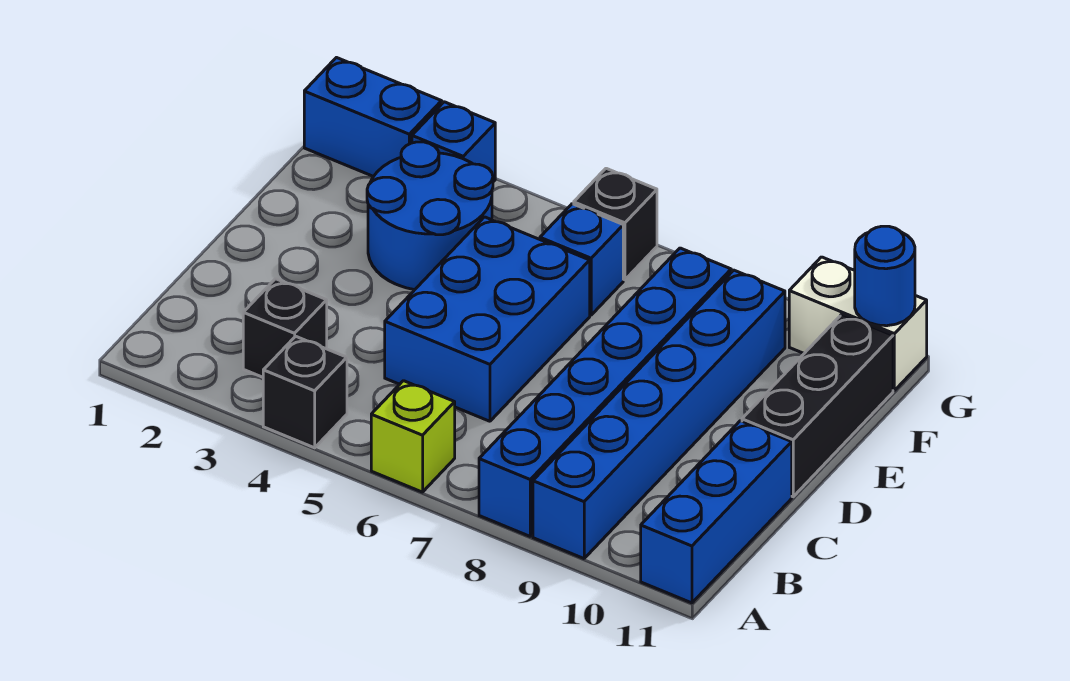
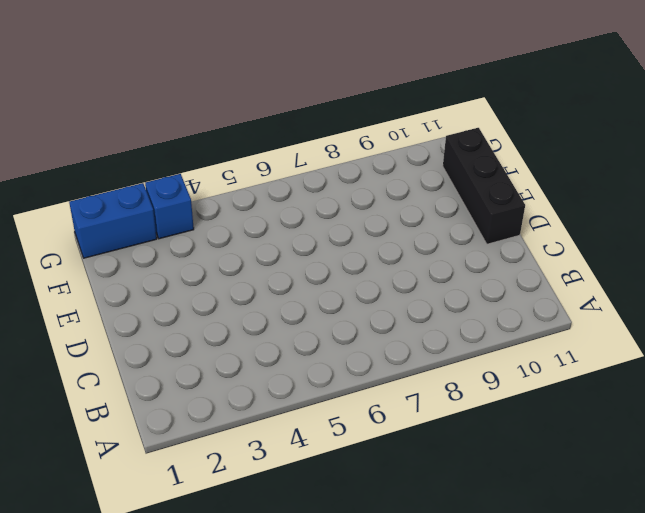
none -> black brick A4 level 1
none -> lime brick A6 level 1
none -> blue brick A8:F8 level 1

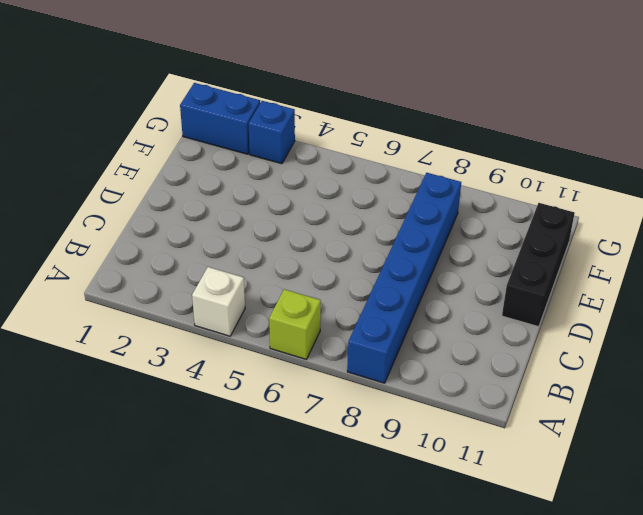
white brick A4 level 1 -> black brick A4 level 1
none -> blue brick A9:F9 level 1
none -> blue brick A11:C11 level 1
none -> black brick B3 level 1

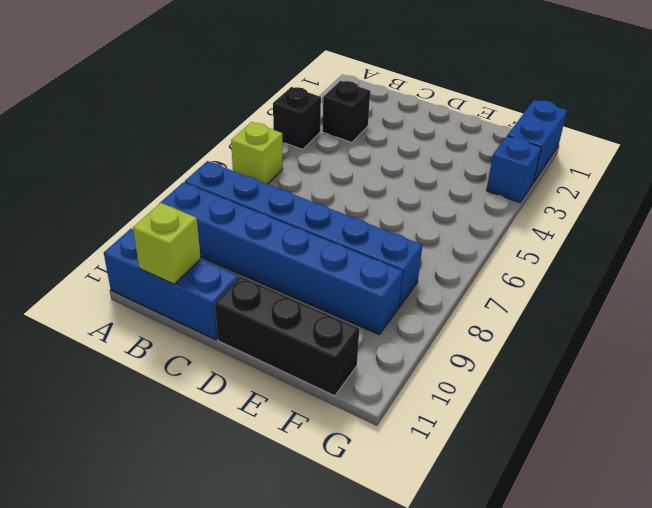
lime brick B11 level 2 -> none
none -> blue brick C5:E6 level 1
none -> blue round brick E3:F4 level 1
none -> blue brick F6 level 1

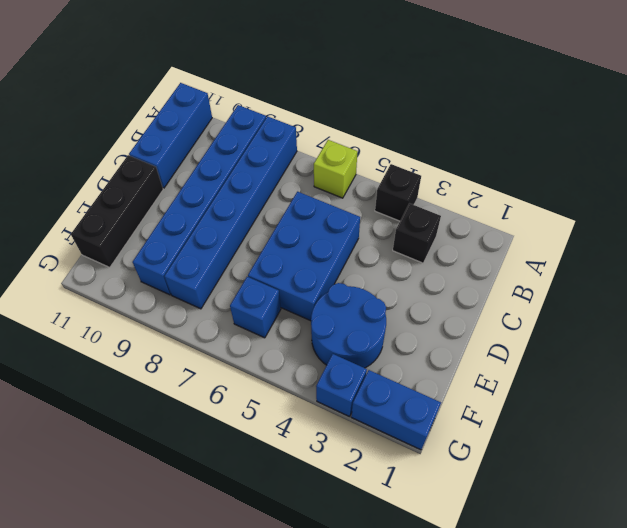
none -> black brick G6 level 1
none -> white brick G10:G11 level 1
none -> blue round brick G11 level 2

